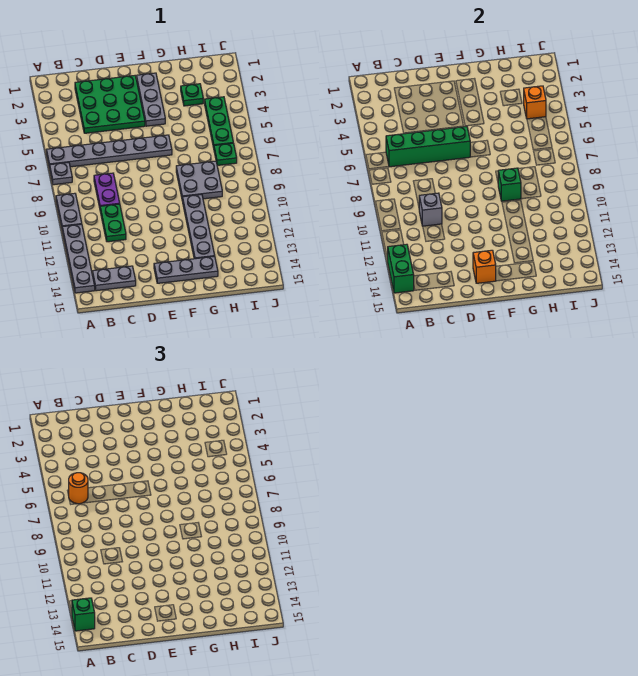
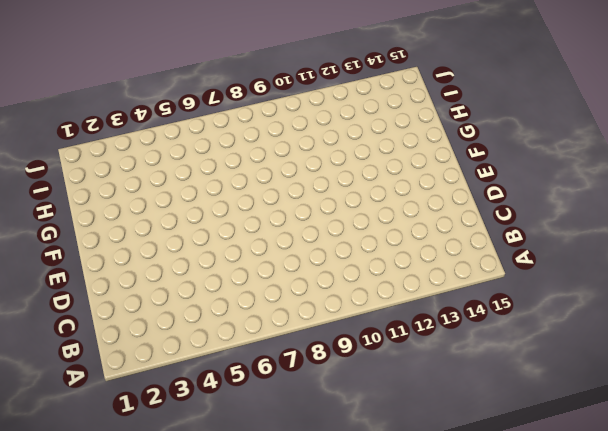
none -> grey plate A6:F6 level 1
none -> grey plate A7 level 1
none -> grey plate A9:A10 level 1

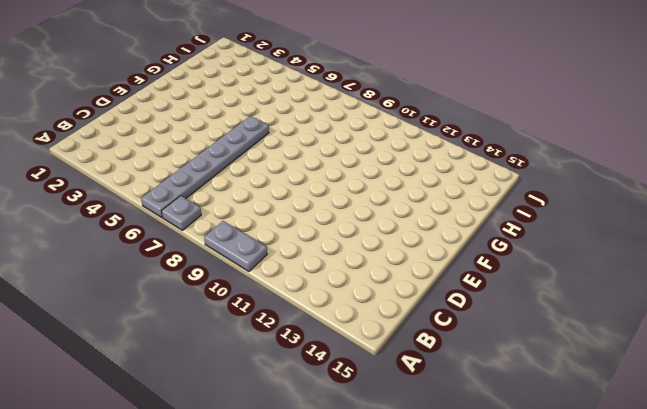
none -> grey plate A11:A14 level 1
none -> grey plate B14:C14 level 1
none -> green plate C2:E4 level 1

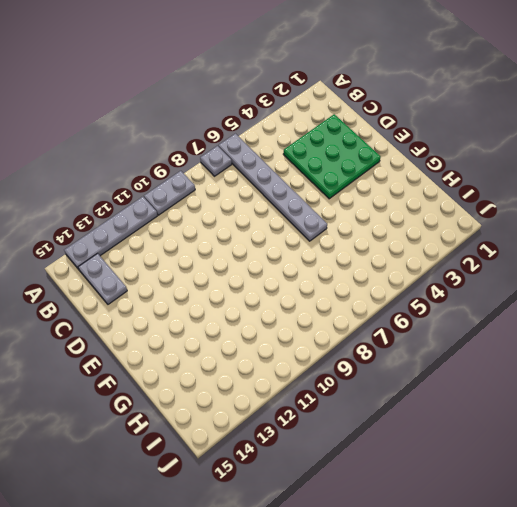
none -> purple plate C8:C9 level 1
none -> green plate C10:C11 level 1
none -> grey plate E14:G14 level 1

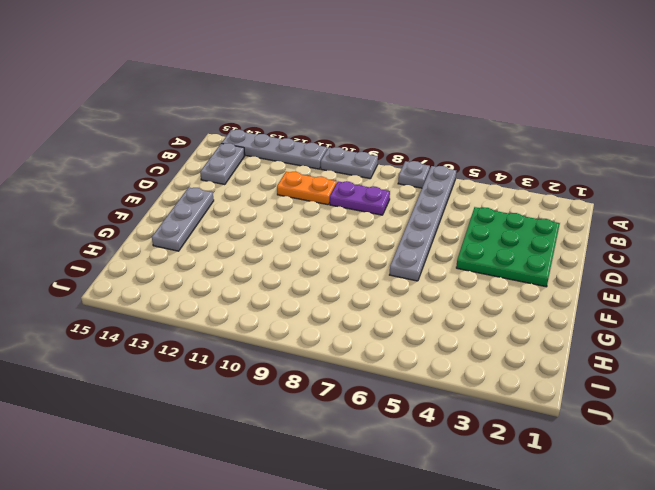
orange plate C10:C11 level 1 -> green plate C10:C11 level 1
none -> grey plate F2:F4 level 1
none -> grey plate G8:H9 level 1
none -> grey plate G10:G13 level 1

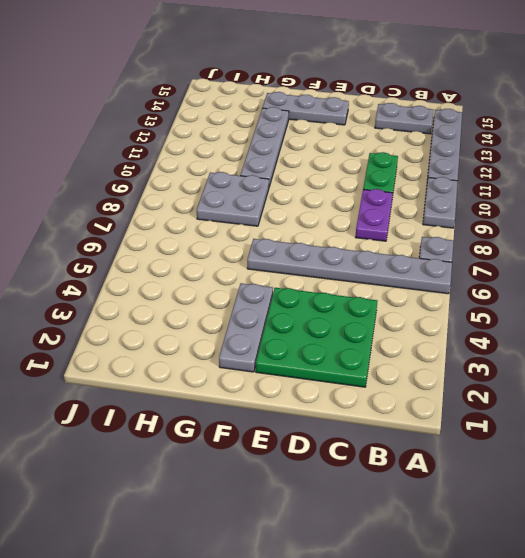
none -> green plate H3 level 1
none -> green plate I4:I6 level 1
none -> green plate I7 level 1

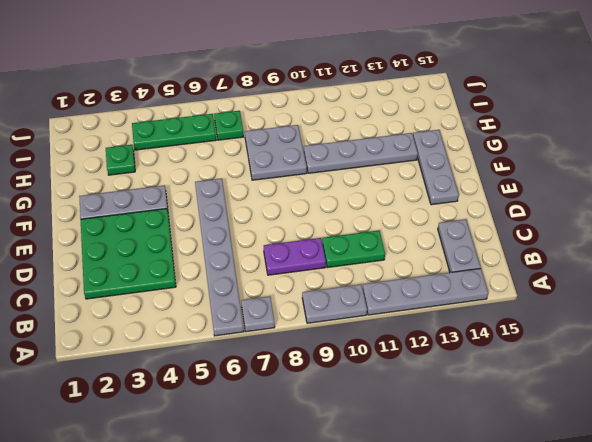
none -> green brick A13:A14 level 2
none -> green brick B6:E6 level 2
none -> grey brick C10 level 2

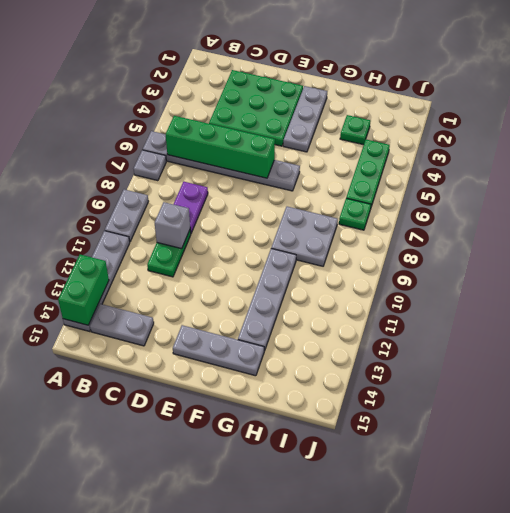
none -> orange brick E14 level 2
none -> green brick G9 level 2
none -> orange brick I4 level 2

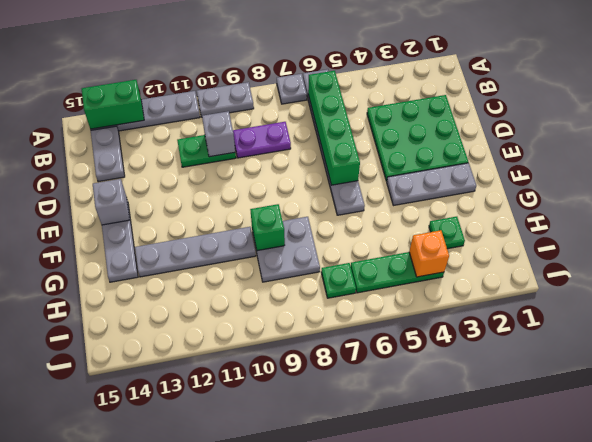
grey brick E14 level 2 -> orange brick E14 level 2
none -> green brick A14 level 3
none -> orange round brick B6 level 3

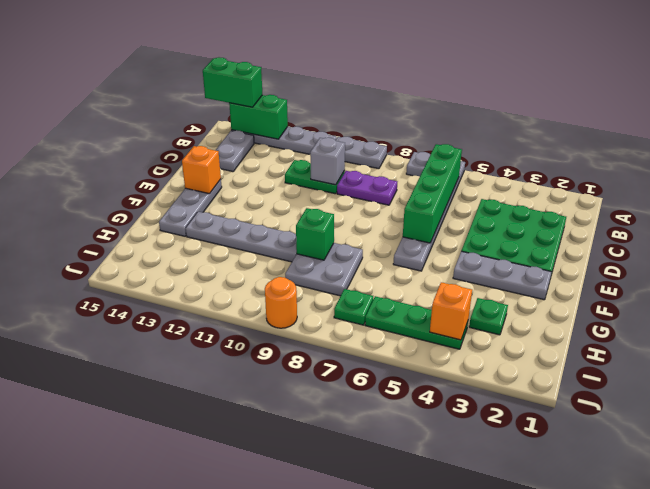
green brick A14:A15 level 3 -> green brick A14 level 3
orange round brick J9 level 1 -> orange round brick B6 level 3

